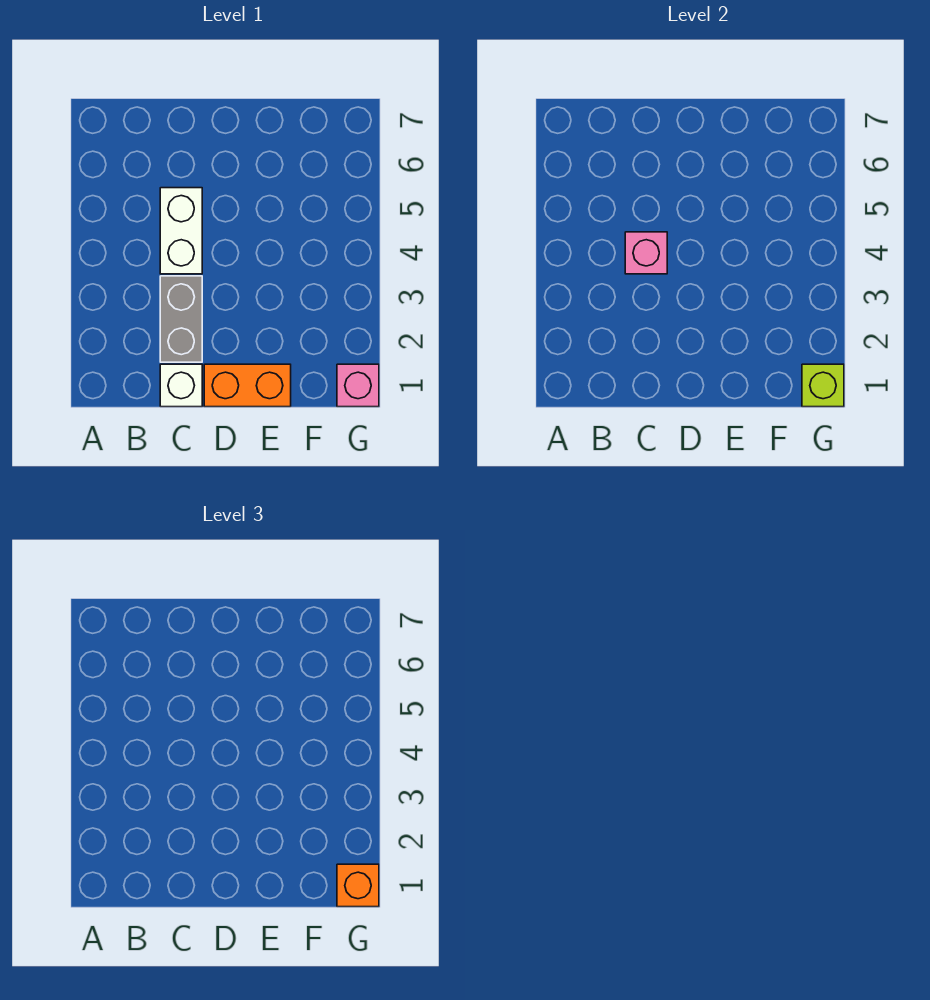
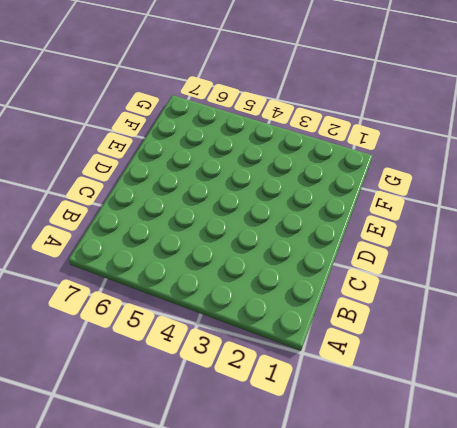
none -> white brick C1 level 1
none -> grey brick C2:C3 level 1

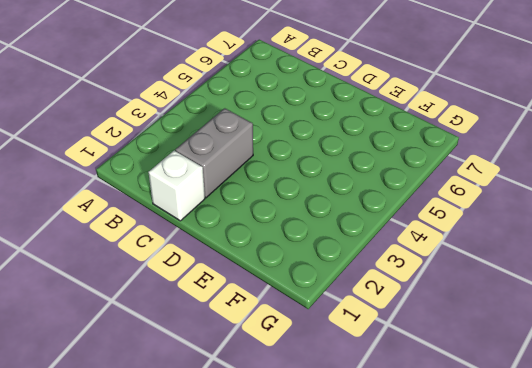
none -> white brick C4:C5 level 1
none -> orange brick D1:E1 level 1

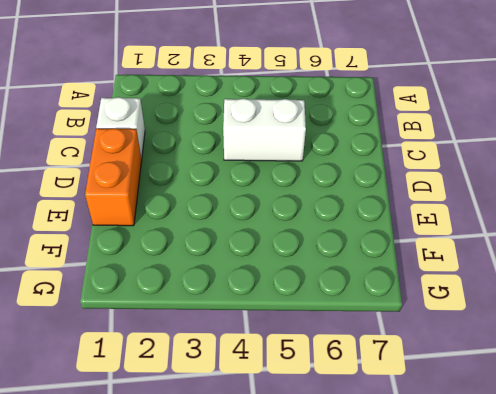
none -> grey brick C2:C3 level 1
none -> pink brick G1 level 1

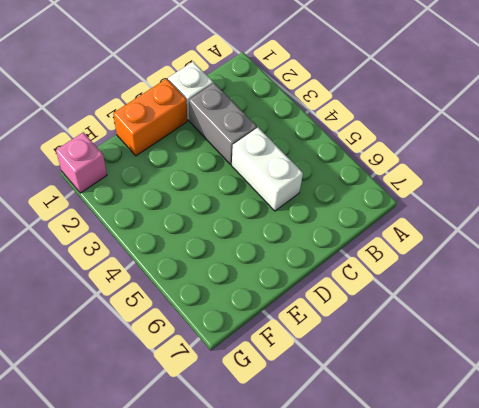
none -> pink brick C4 level 2
none -> lime brick G1 level 2

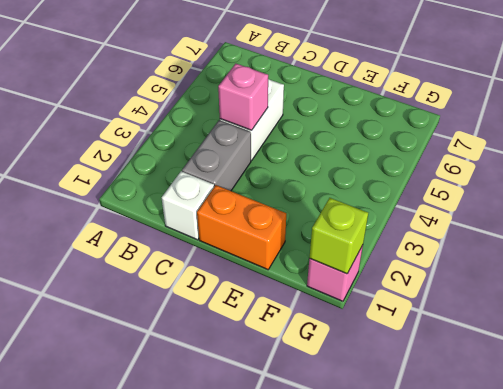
none -> orange brick G1 level 3

